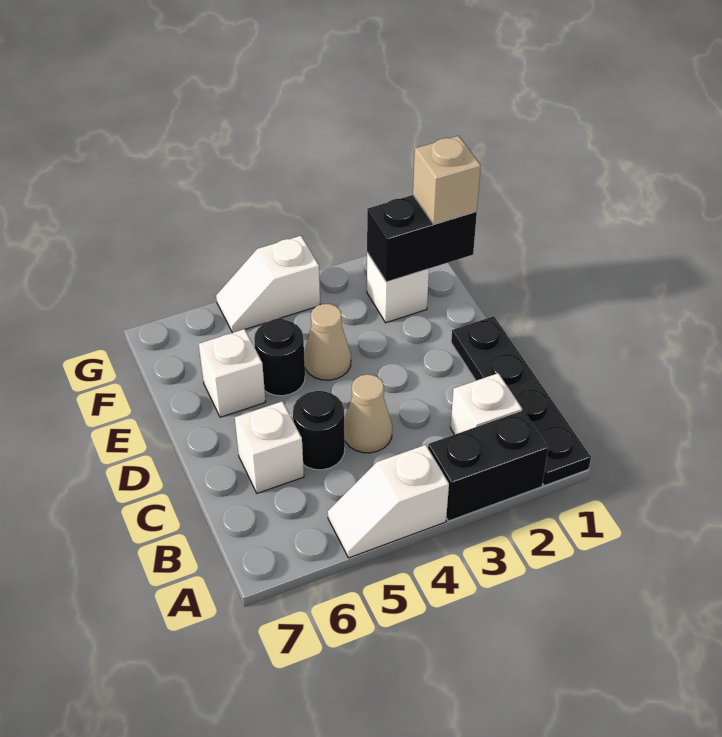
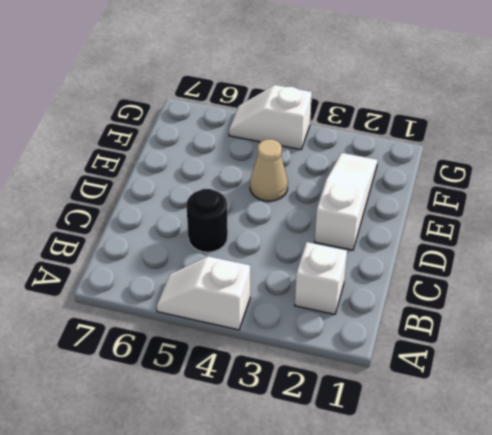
white slope D2:F2 level 1 top D -> white brick F2 level 1
none -> black plate A1:D1 level 1
none -> black brick A2:A3 level 1
none -> tan cone C4 level 1

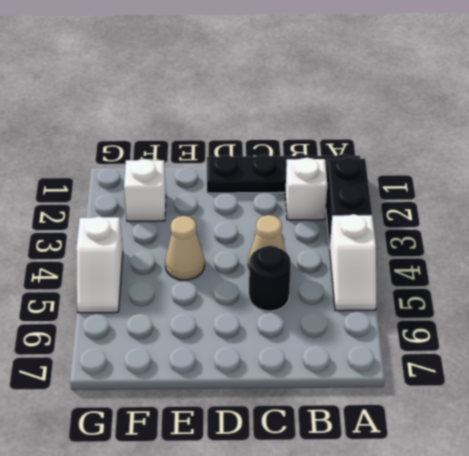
none -> white brick C6 level 1
none -> black round brick E5 level 1
none -> white brick E6 level 1

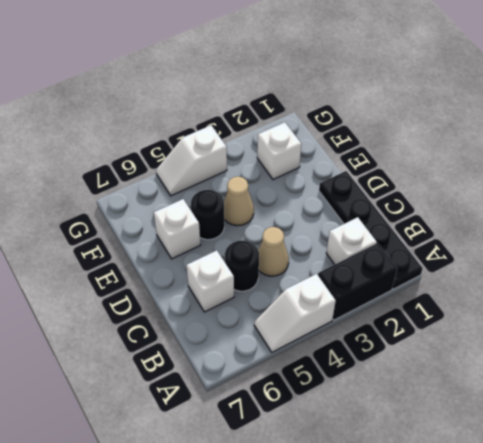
none -> black brick F1:F2 level 2
none -> tan brick F1 level 3

